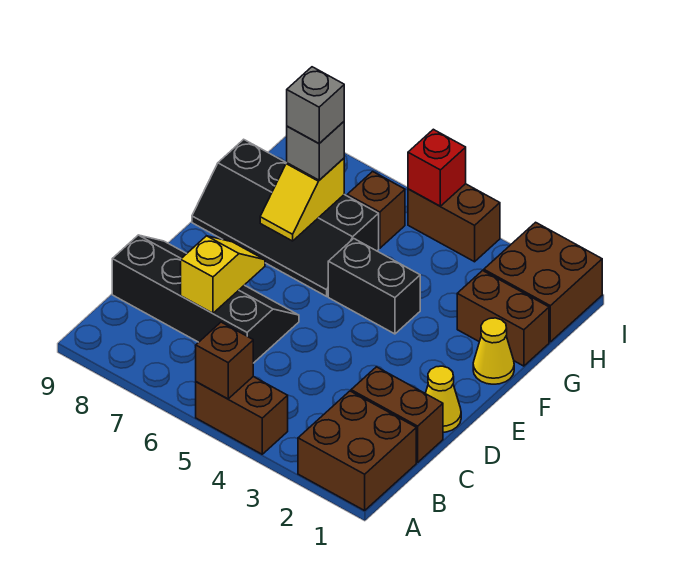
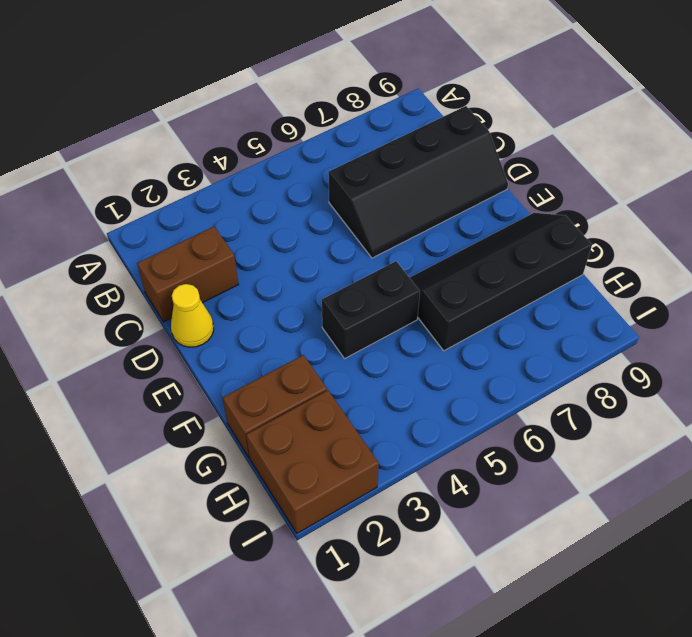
none -> brown brick A1:B2 level 1
none -> brown brick A4:A5 level 1
none -> yellow cone F1 level 1

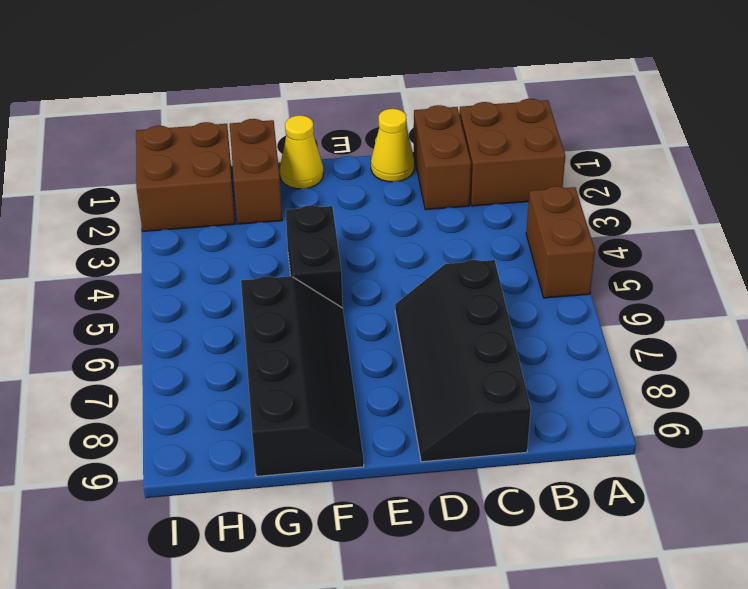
none -> brown brick H6 level 1
none -> brown brick I4:I5 level 1
none -> brown brick A5 level 2

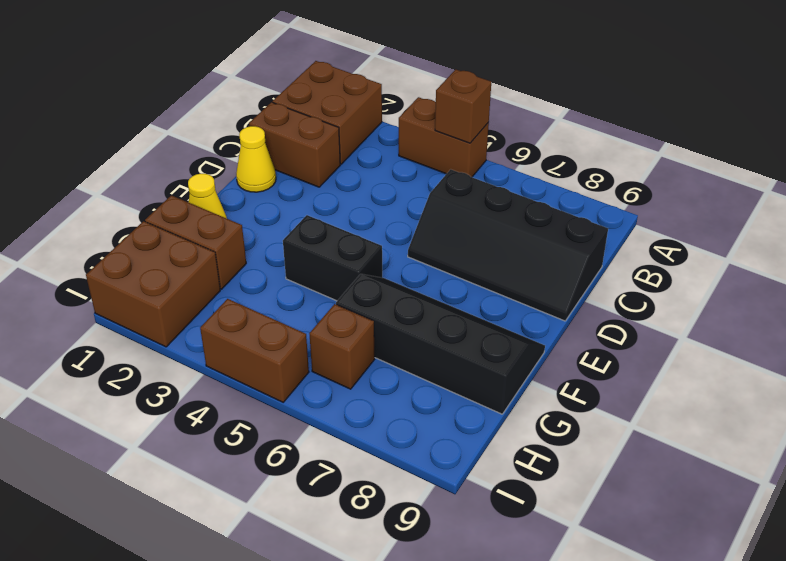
none -> yellow slope C7:D7 level 2 top C
none -> yellow slope F7:G7 level 2 top G
none -> red brick I5 level 2

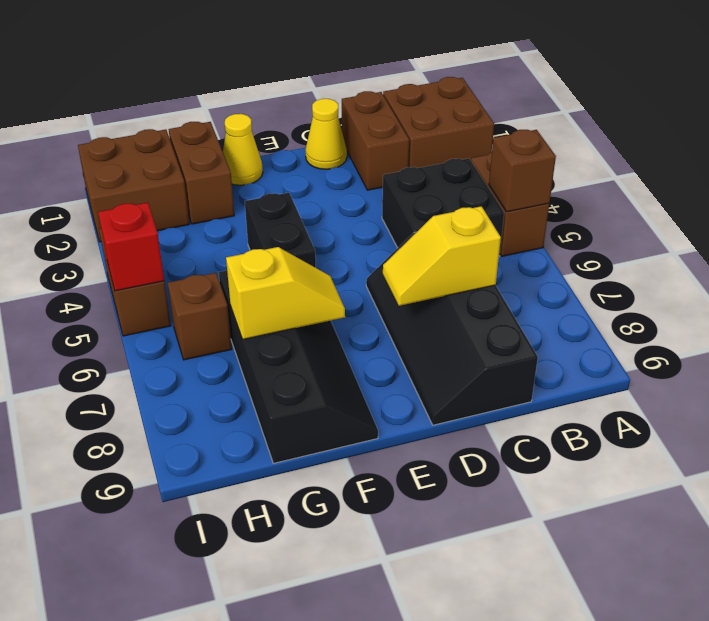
black brick B4:C5 level 1 -> none
none -> grey brick G7 level 3
none -> grey brick G7 level 4

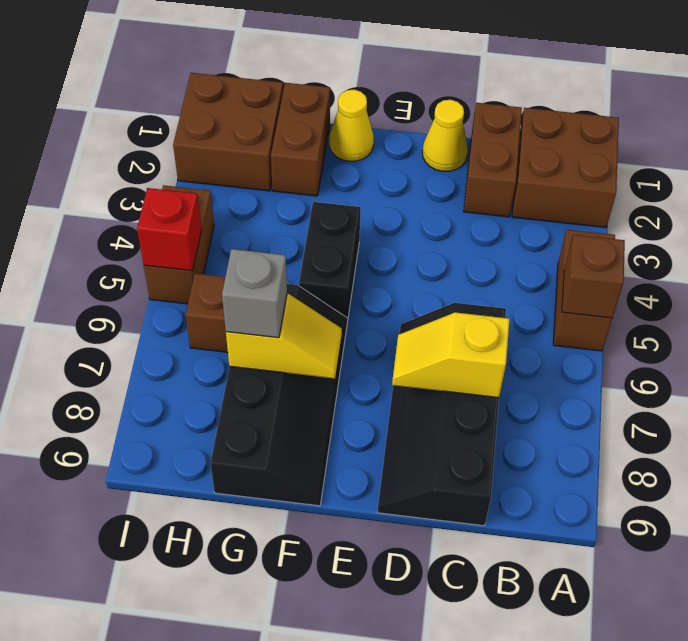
none -> grey brick G7 level 4

